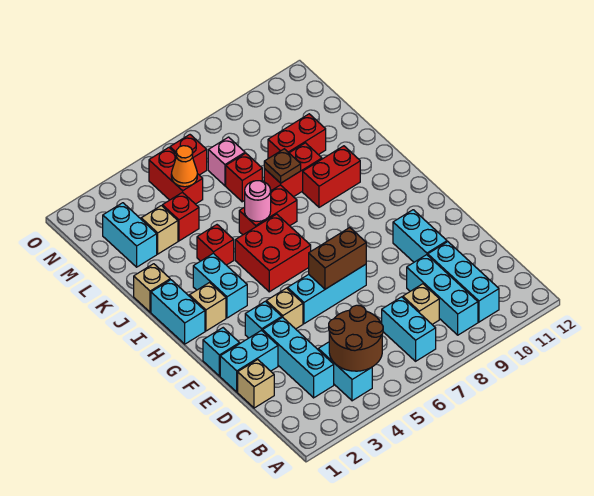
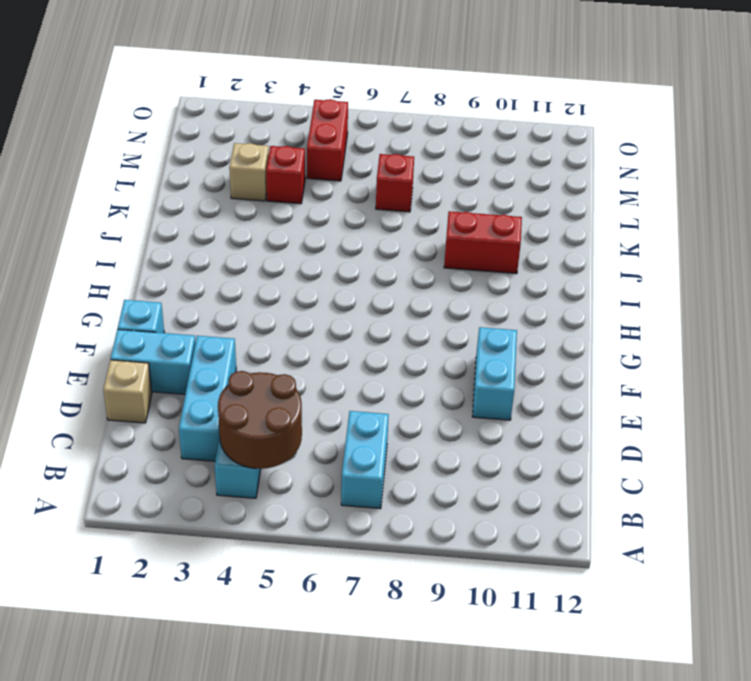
none -> cyan brick B9:D9 level 1
none -> cyan brick B10:D10 level 1
none -> tan brick C8 level 1
none -> cyan brick F3 level 1

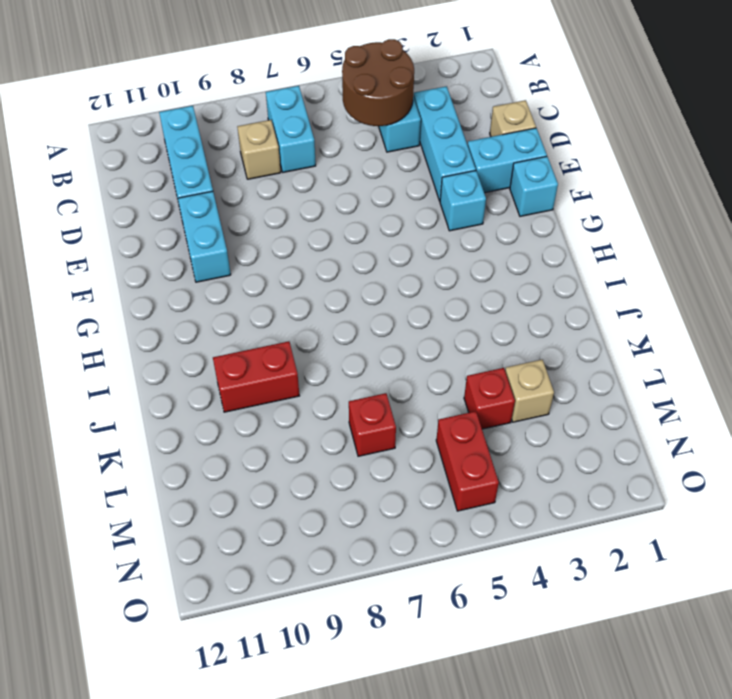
none -> cyan brick B9:D9 level 1
none -> tan brick F4 level 1
none -> cyan brick F5:F7 level 1
none -> cyan brick H1:I1 level 1

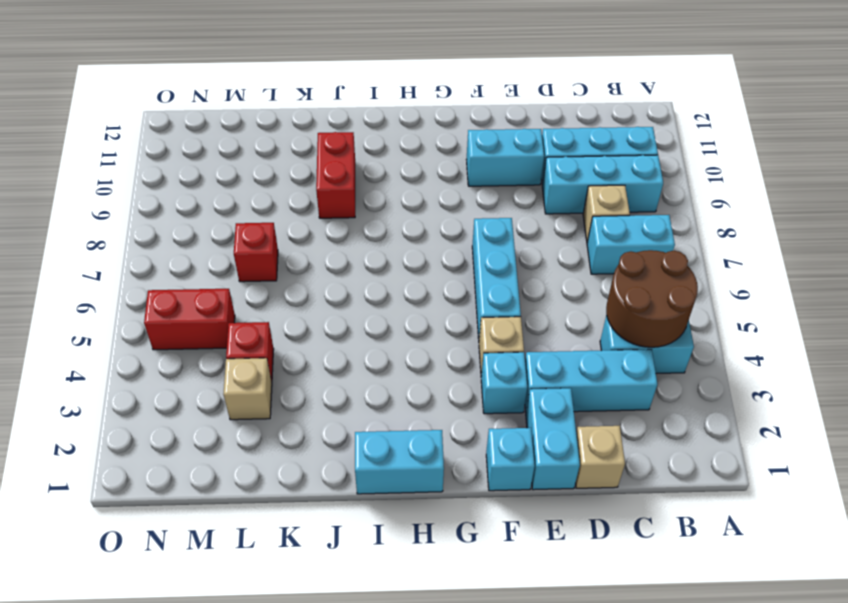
none -> tan brick H2 level 1
none -> cyan brick H3:I3 level 1
none -> red brick H5:I6 level 1
none -> tan brick J1 level 1

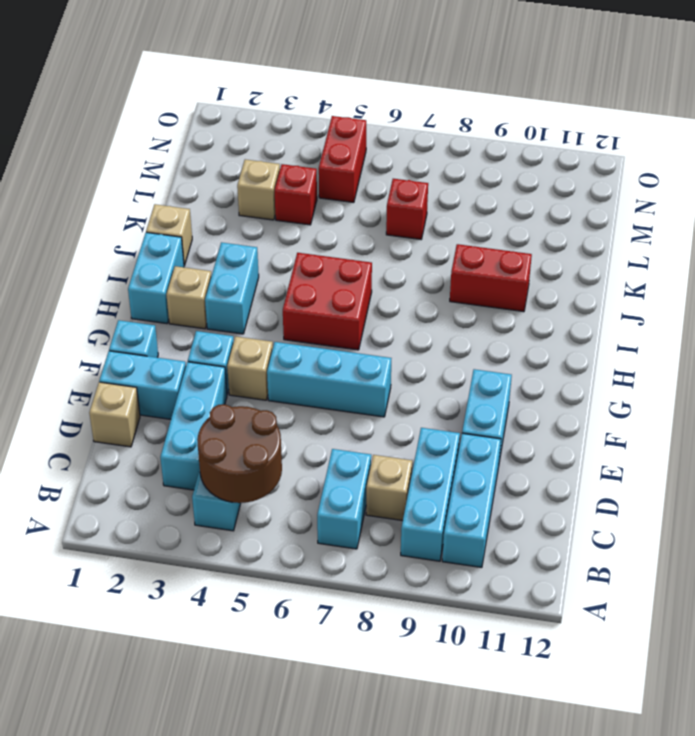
none -> red brick J4 level 1
none -> red brick J6:J7 level 1
none -> red brick K8:K9 level 1
none -> cyan brick L2:M2 level 1

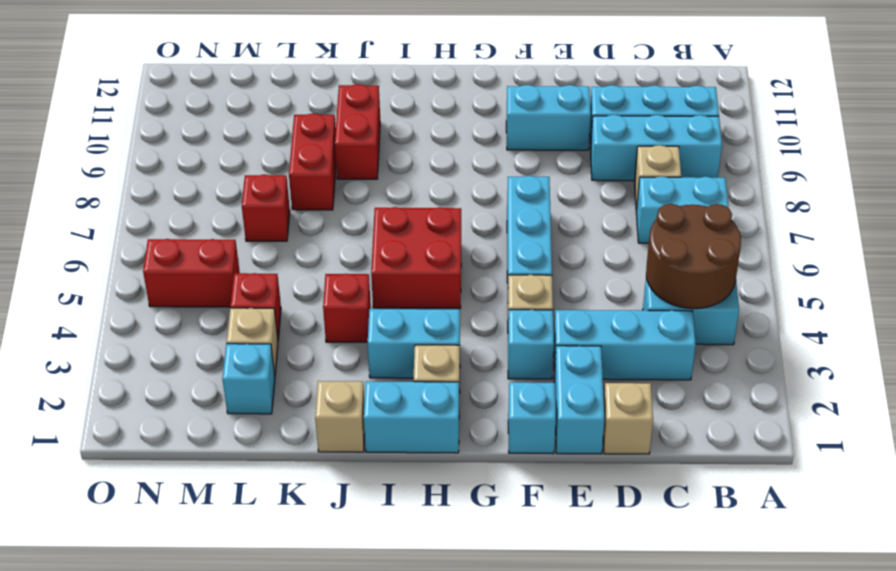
cyan brick L2 level 1 -> cyan brick L2:M2 level 1
none -> red brick J6:J7 level 1
none -> red brick L9:L10 level 1
none -> pink brick M7 level 1
none -> red brick N6 level 1

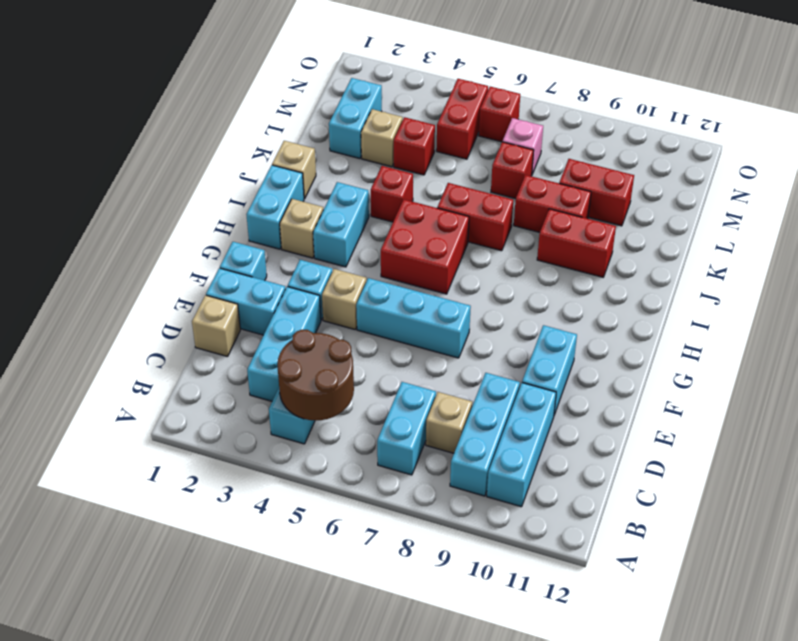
none -> brown brick F6:F7 level 2
none -> pink round brick J6 level 2
none -> brown plate K8 level 2
none -> orange cone M5 level 2

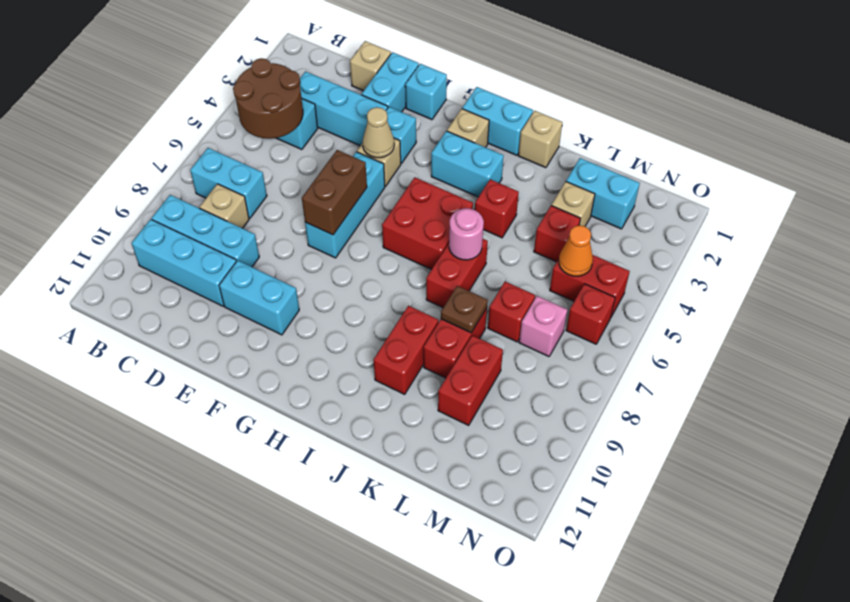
tan cone F4 level 2 -> none

